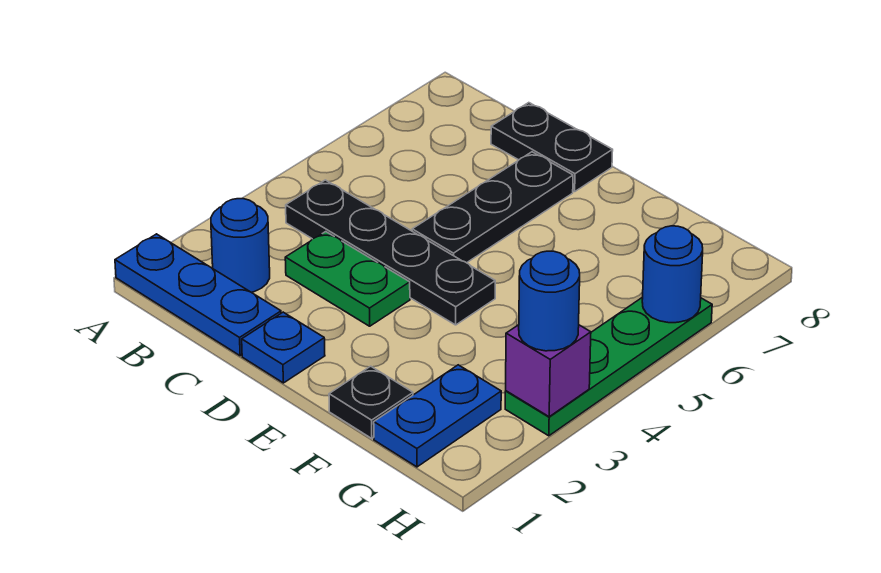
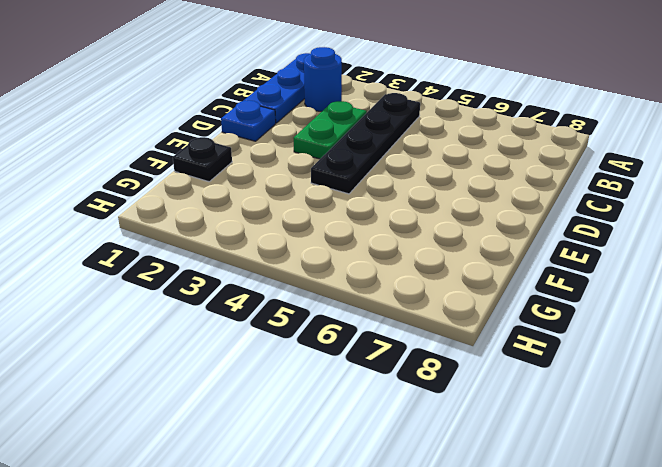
none -> black plate C8:D8 level 1
none -> black plate D5:D7 level 1
none -> blue plate G1:G2 level 1

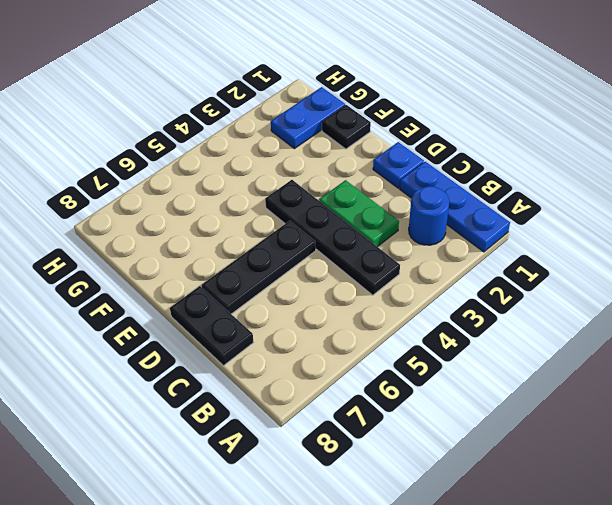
none -> green plate H3:H6 level 1
none -> purple brick H3 level 2
none -> blue round brick H6 level 2

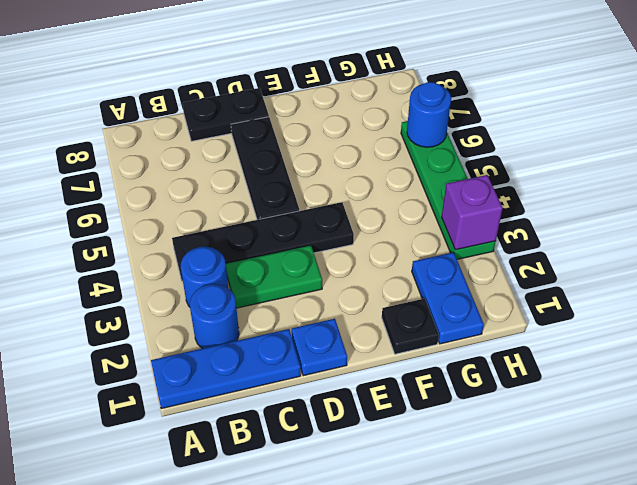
blue round brick B3 level 1 -> blue round brick H3 level 3

